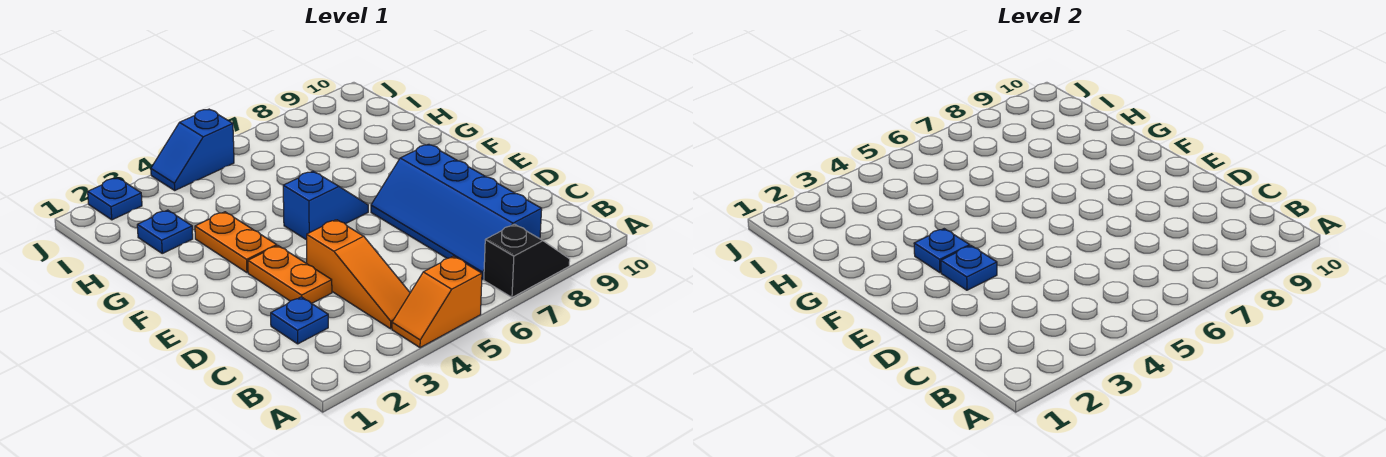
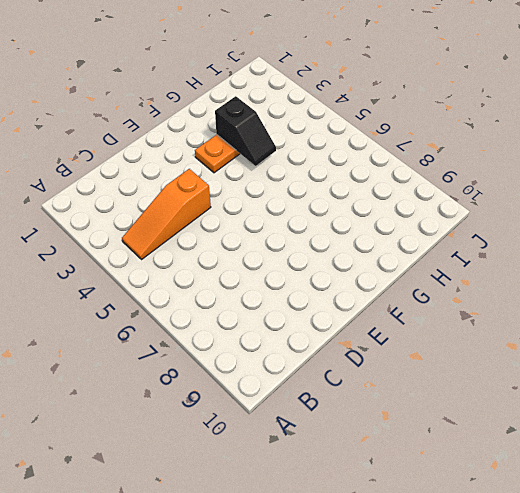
black slope G3:G4 level 2 top 3 -> black slope A7:A8 level 1 top 7
none -> orange slope A4:A5 level 1 top 5
none -> blue slope B7:E8 level 1 top 8
none -> blue plate C2 level 1

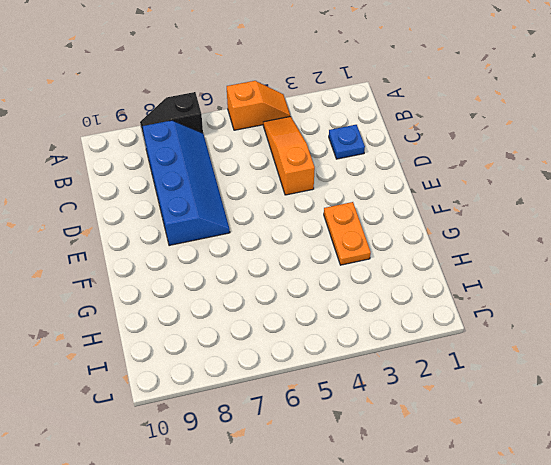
none -> orange plate D3:E3 level 1
none -> blue slope F5:F6 level 1 top 5
none -> blue plate H2 level 1

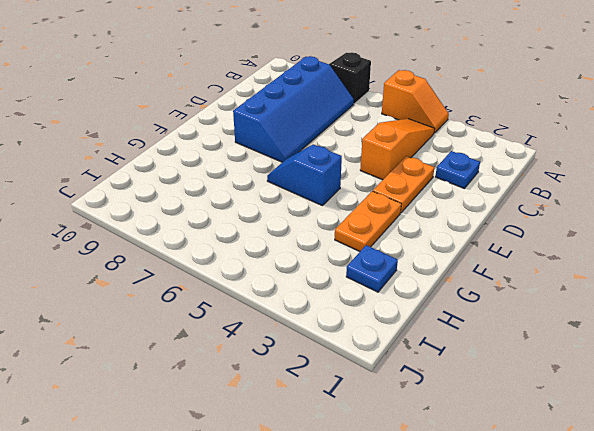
none -> blue plate J2 level 1
none -> blue slope J4:J5 level 1 top 5
none -> blue plate E3 level 2

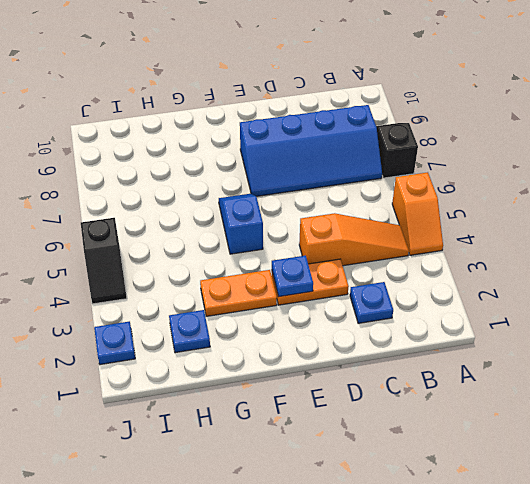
black slope J4:J5 level 1 top 5 -> blue slope J4:J5 level 1 top 5
none -> blue plate F3 level 2

